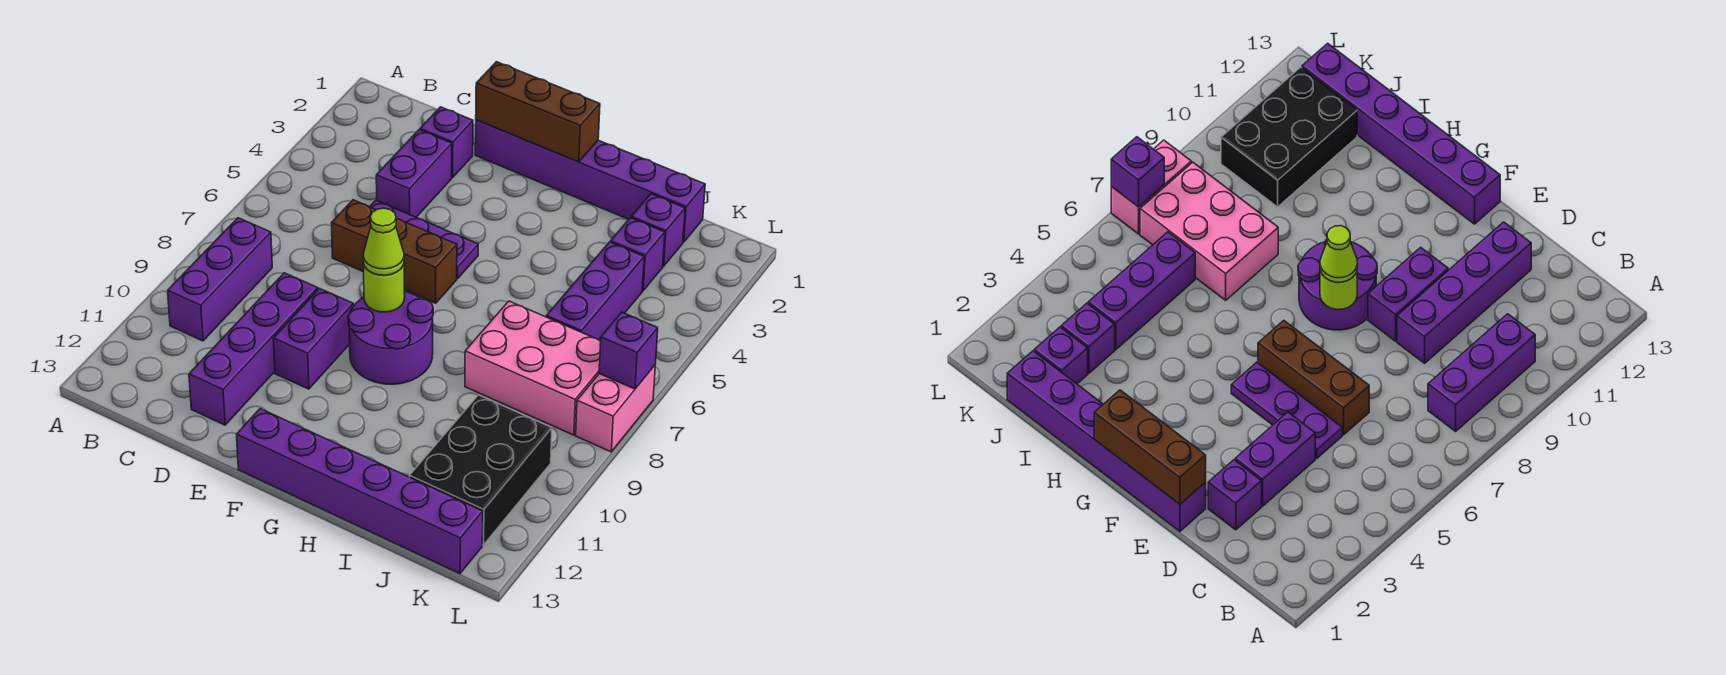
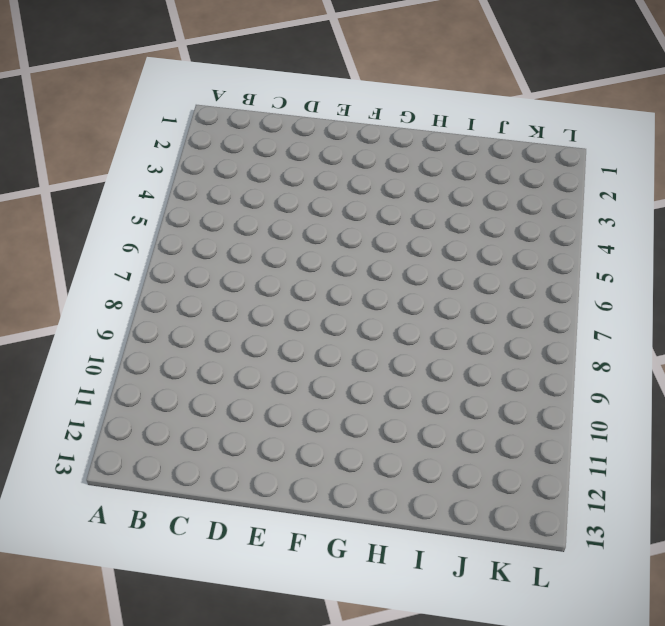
none -> purple brick B8:B10 level 1
none -> purple brick D2 level 1
none -> purple brick D3:D4 level 1

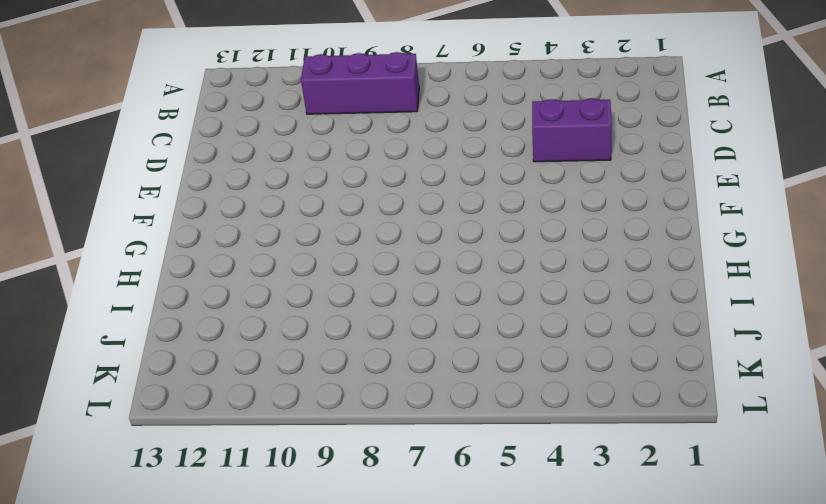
none -> purple brick D2 level 1
none -> purple plate D5:F5 level 1
none -> brown brick D6:F6 level 1

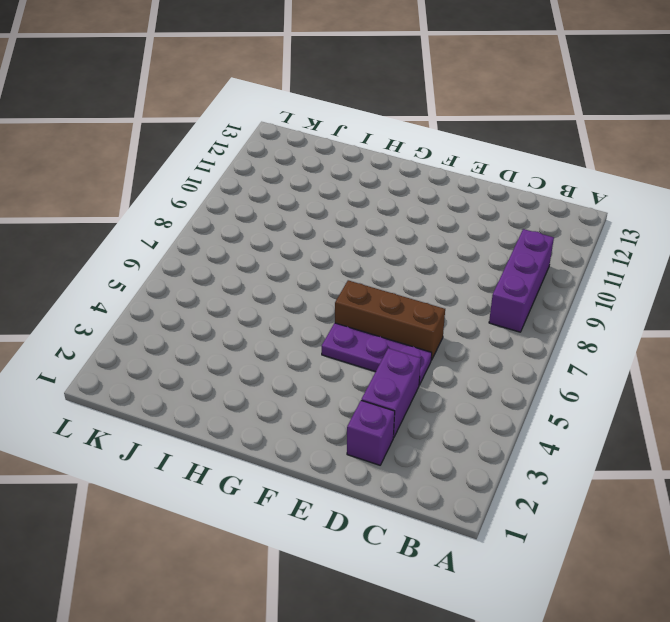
none -> purple brick D9:D12 level 1
none -> purple brick E1:J1 level 1
none -> purple brick E9:E10 level 1

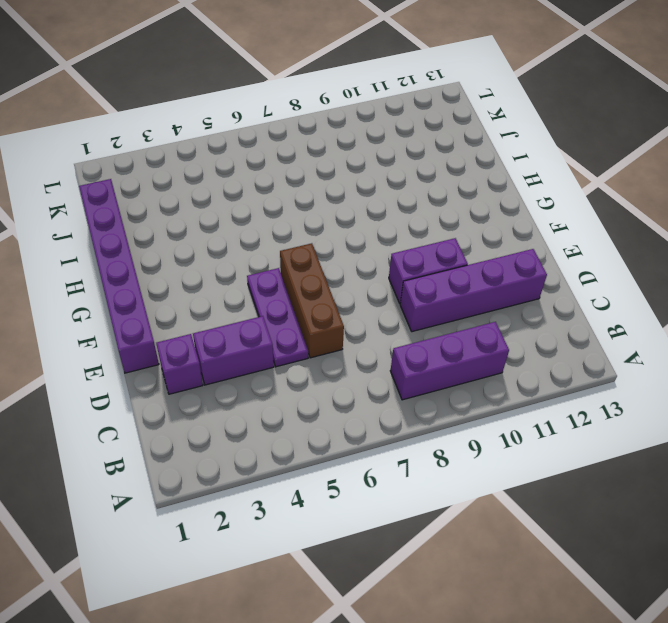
none -> purple round brick F8:G9 level 1
none -> purple brick F13:K13 level 1
none -> pink brick I7:K8 level 1

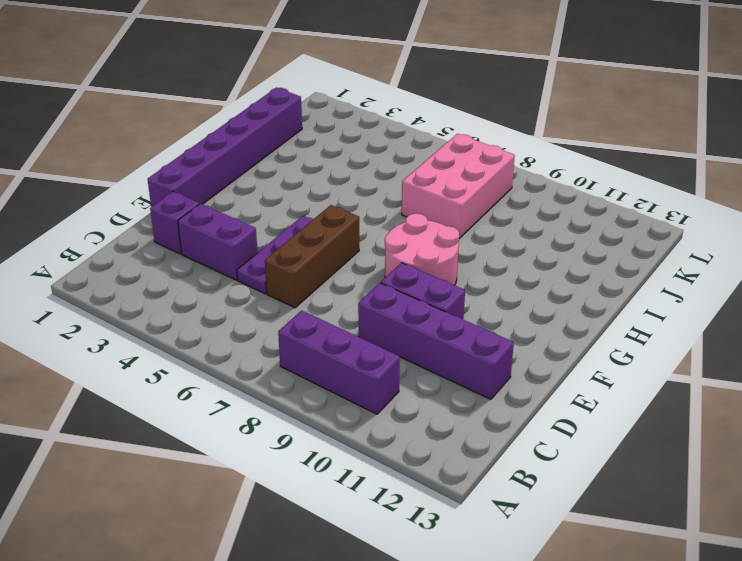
pink round brick F8:G9 level 1 -> purple round brick F8:G9 level 1
none -> purple brick F13:K13 level 1
none -> purple brick J2 level 1
none -> purple brick J3 level 1

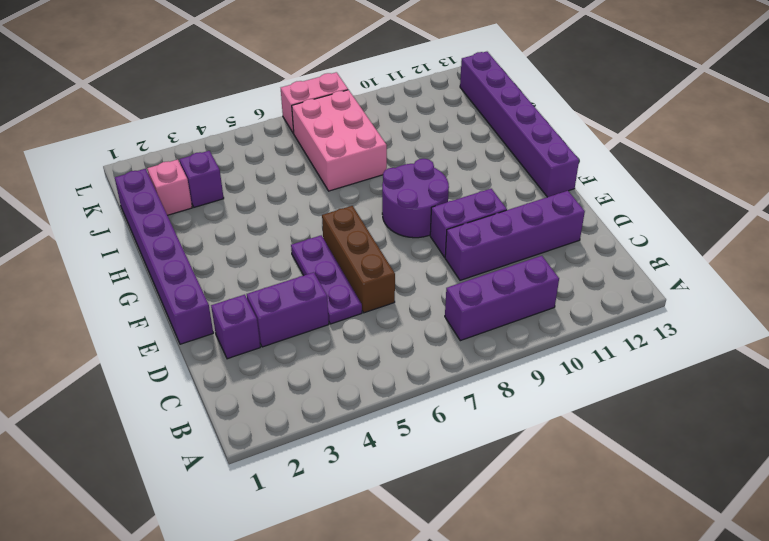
pink brick J2 level 1 -> purple brick J2 level 1
none -> purple brick J4:J6 level 1
none -> black brick J10:K12 level 1
none -> brown brick E1:G1 level 2

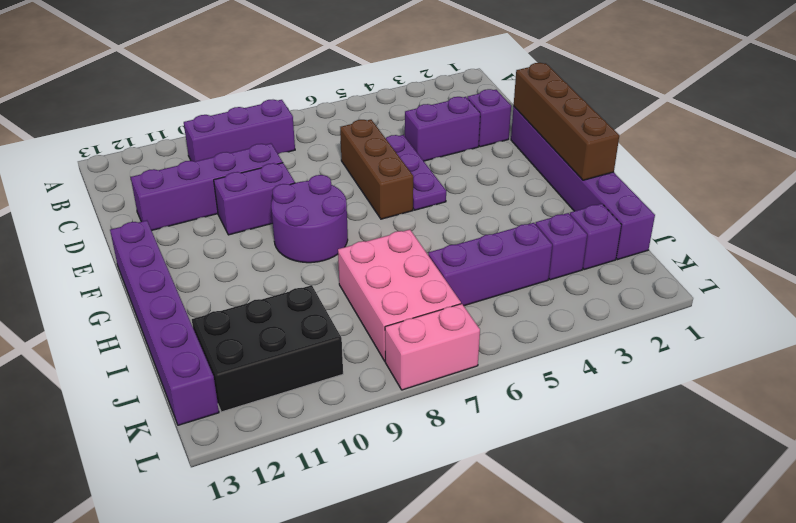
brown brick E1:H1 level 2 -> brown brick E1:G1 level 2
none -> lime round brick F8 level 2
none -> purple brick L7 level 2
none -> lime cone F8 level 3

